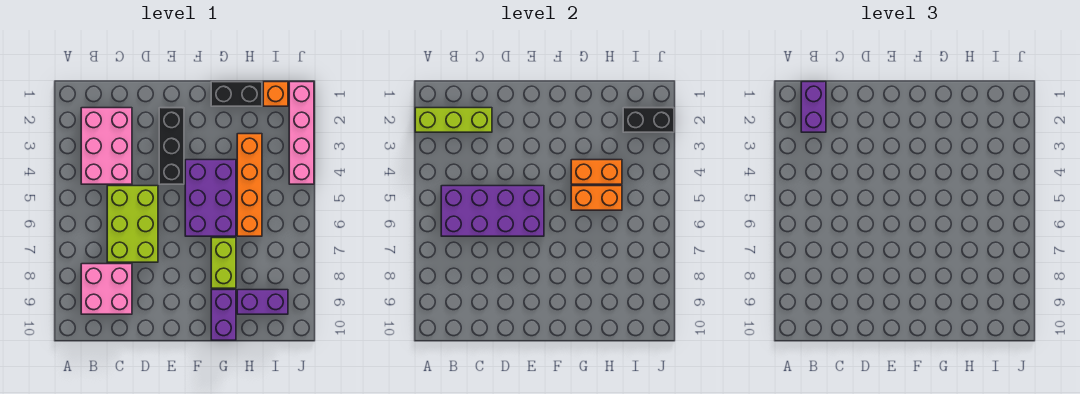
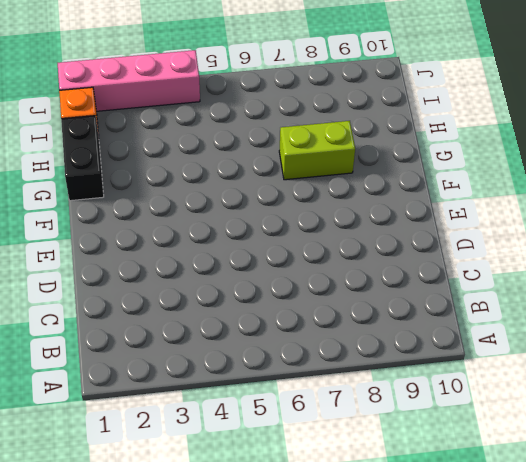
none -> pink brick B2:C4 level 1
none -> pink brick B8:C9 level 1
none -> lime brick C5:D7 level 1

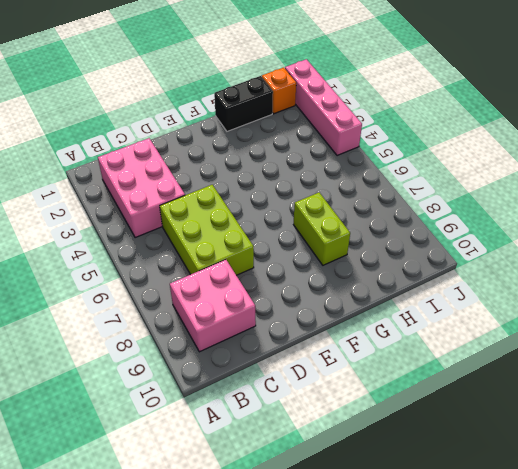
none -> black brick E2:E4 level 1
none -> purple brick F4:G6 level 1
none -> purple brick G9:G10 level 1

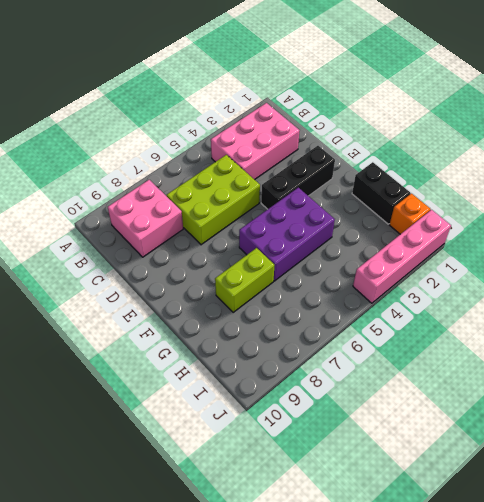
none -> purple brick G9:G10 level 1
none -> orange brick H3:H6 level 1
none -> purple brick H9:I9 level 1

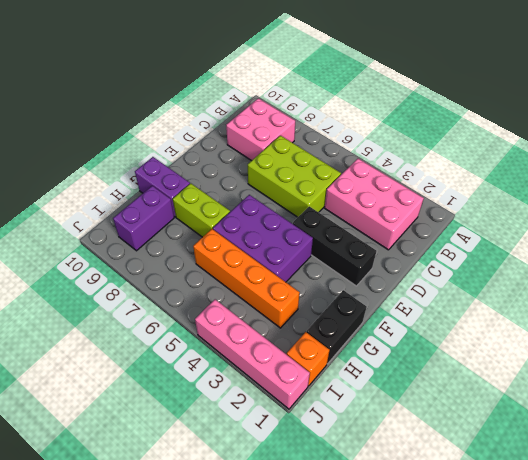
none -> lime brick A2:C2 level 2
none -> purple brick B5:E6 level 2
none -> orange brick G4:H4 level 2

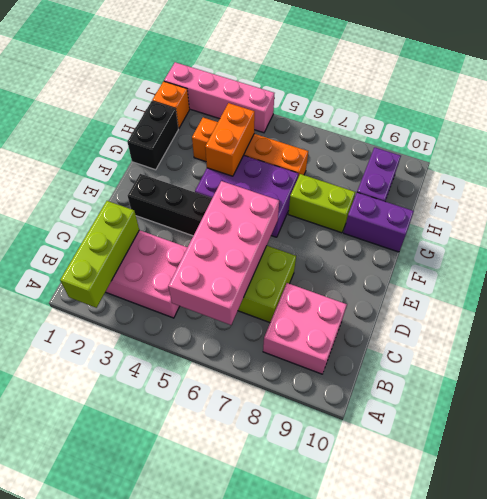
pink brick B5:E6 level 2 -> purple brick B5:E6 level 2
none -> orange brick G5:H5 level 2
none -> black brick I2:J2 level 2
none -> purple brick B1:B2 level 3

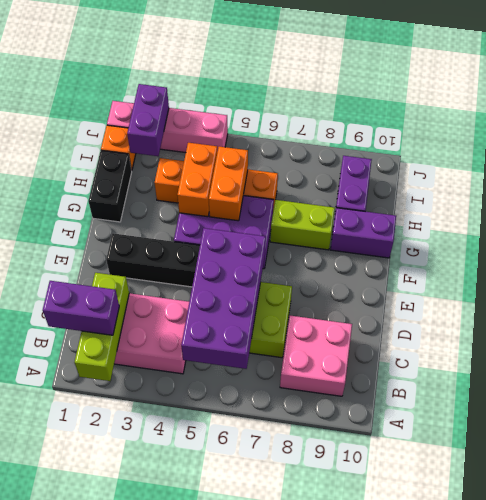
purple brick I2:J2 level 2 -> black brick I2:J2 level 2

